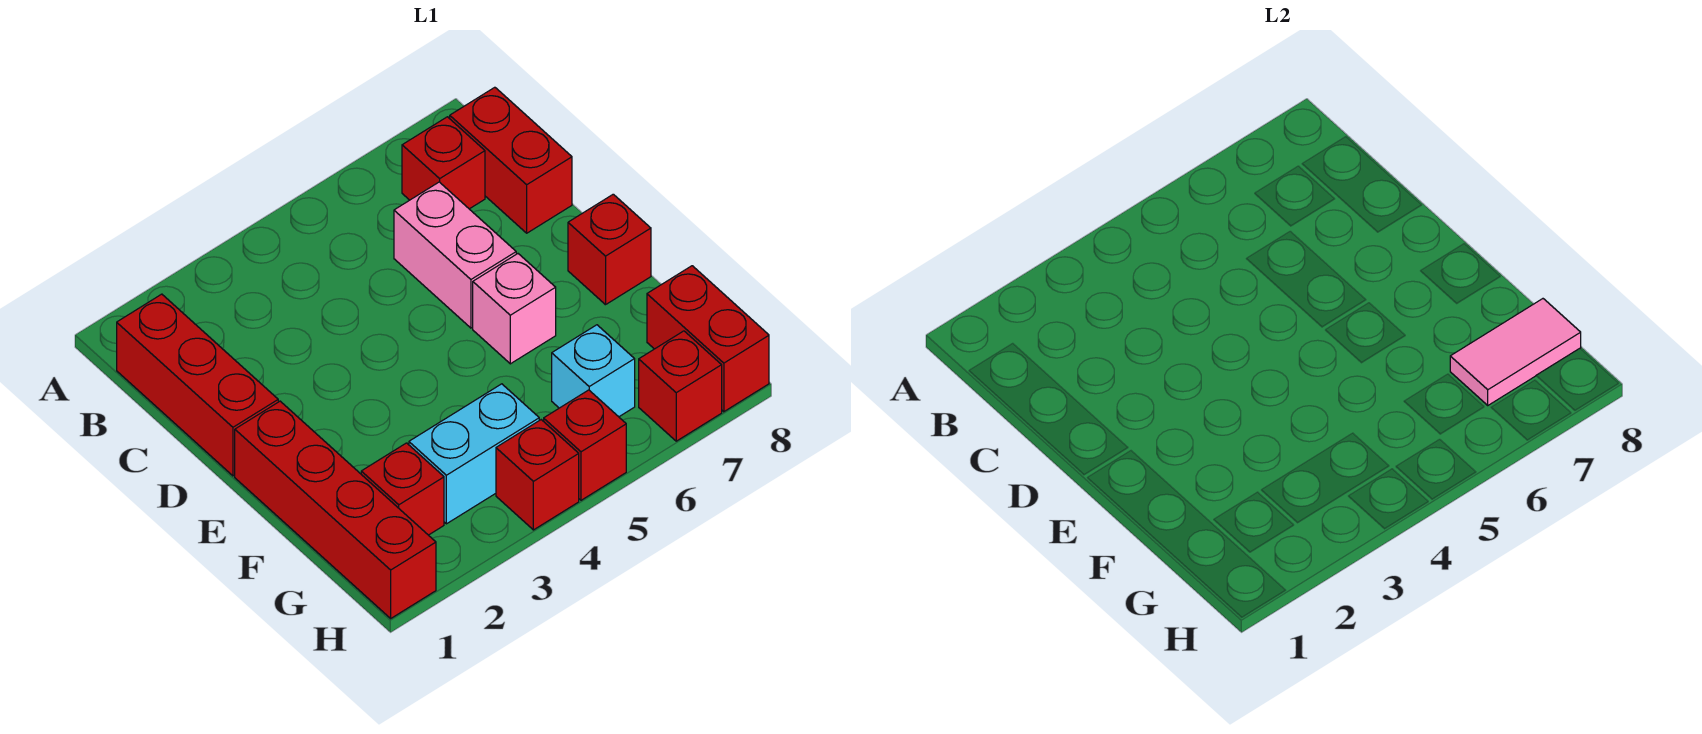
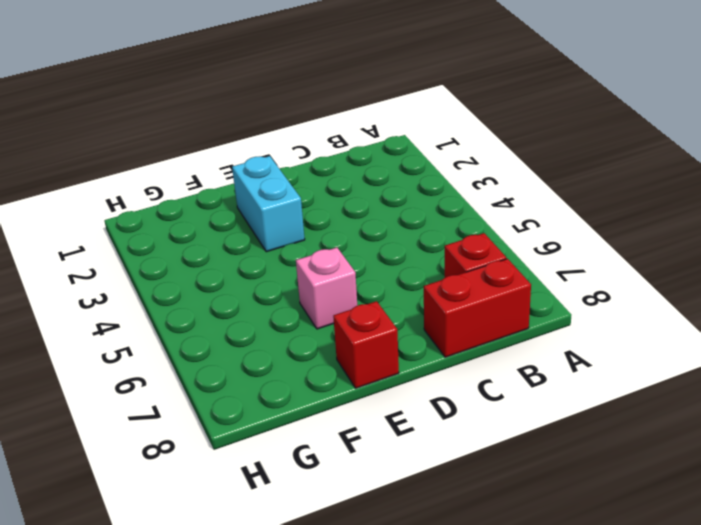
cyan brick E2:E3 level 1 -> cyan brick G3:G4 level 1
none -> red brick B1:D1 level 1
none -> pink brick C6:D6 level 1
none -> red brick E1:H1 level 1

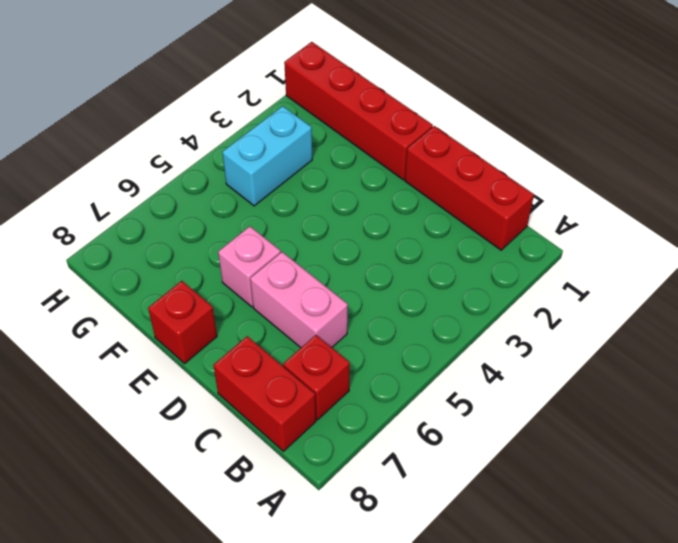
none -> red brick G2 level 1
none -> cyan brick G6 level 1
none -> red brick G8:H8 level 1

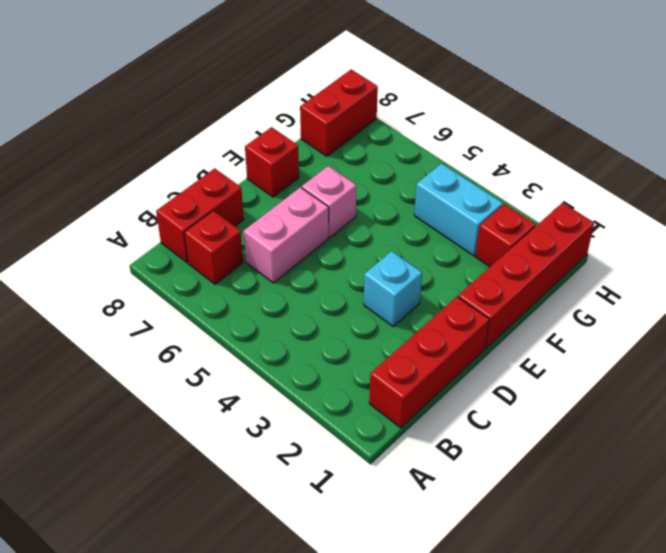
cyan brick D3 level 1 -> cyan brick G6 level 1
none -> red brick H4 level 1
none -> red brick H5 level 1
none -> red brick H7 level 1

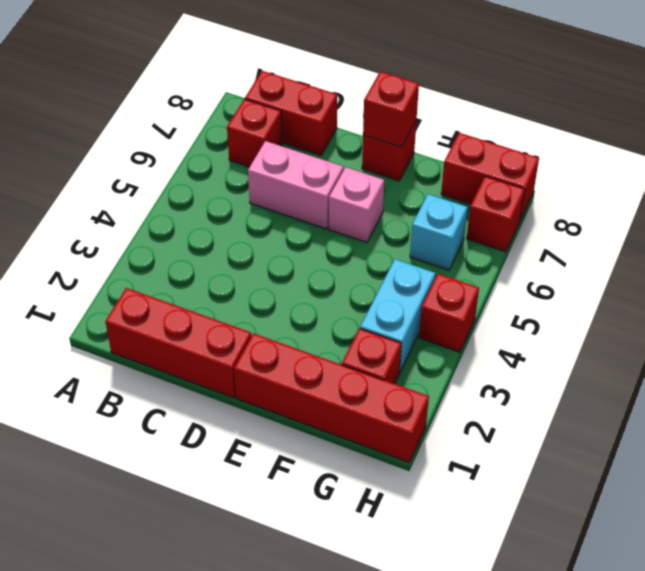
red brick E8 level 2 -> red brick H5 level 1
none -> pink tile G7:G8 level 2

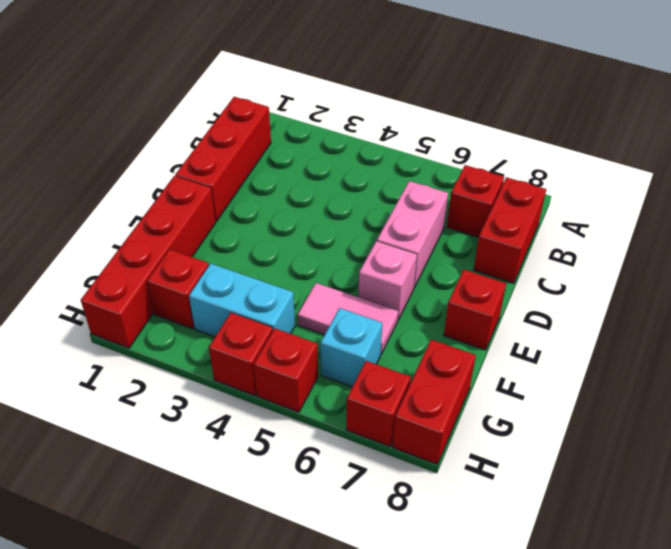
pink tile F5:F6 level 1 -> pink tile G7:G8 level 2

